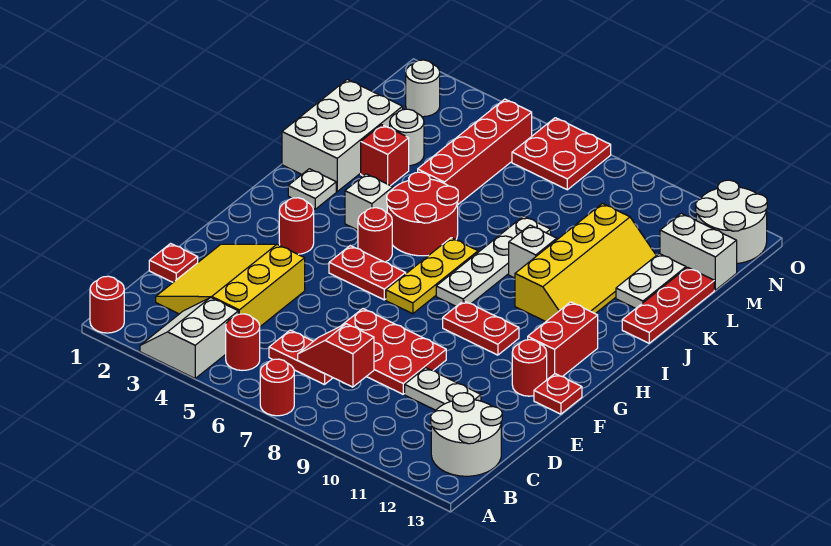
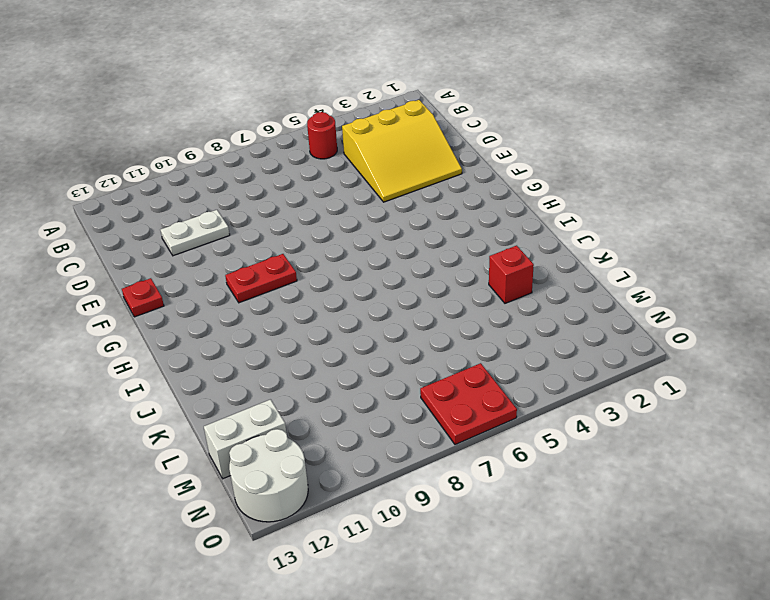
yellow slope C2:E4 level 1 top C -> yellow slope C2:E4 level 1 top 4
none -> red round brick A1 level 1
none -> white slope A3:B4 level 1 top 4
none -> red round brick A7 level 1
none -> white round brick B12:C13 level 1

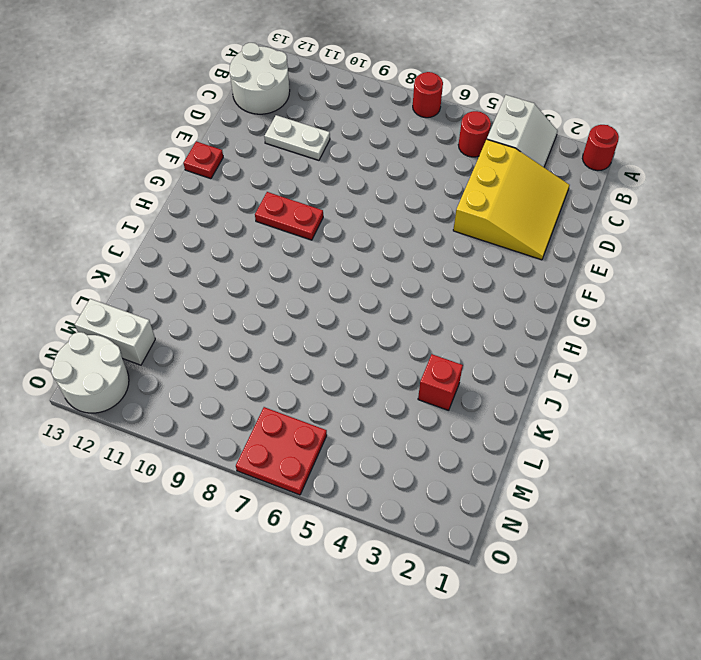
none -> red plate C6:C7 level 1
none -> red plate D1 level 1
none -> red plate D7:E9 level 1
none -> red round brick F12 level 1

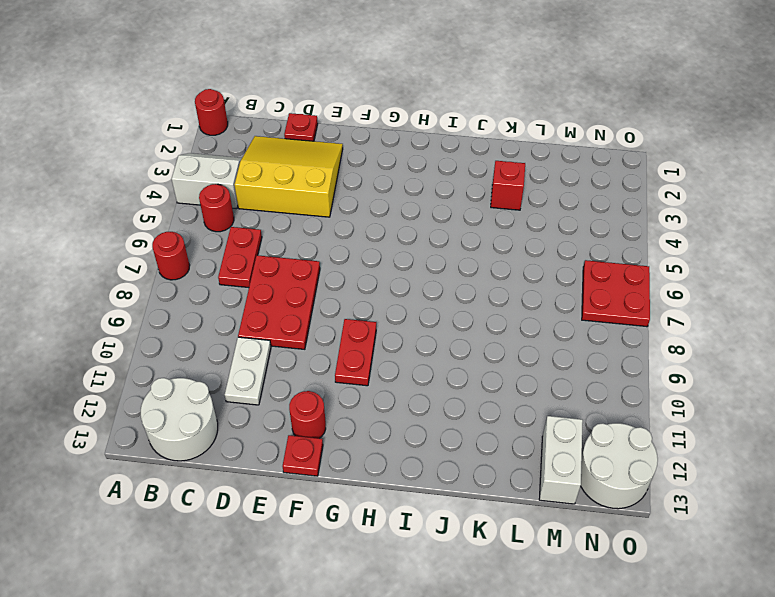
none -> red round brick G3 level 1
none -> red plate G5:G6 level 1
none -> yellow plate G7:I7 level 1
none -> red brick G12:H12 level 1

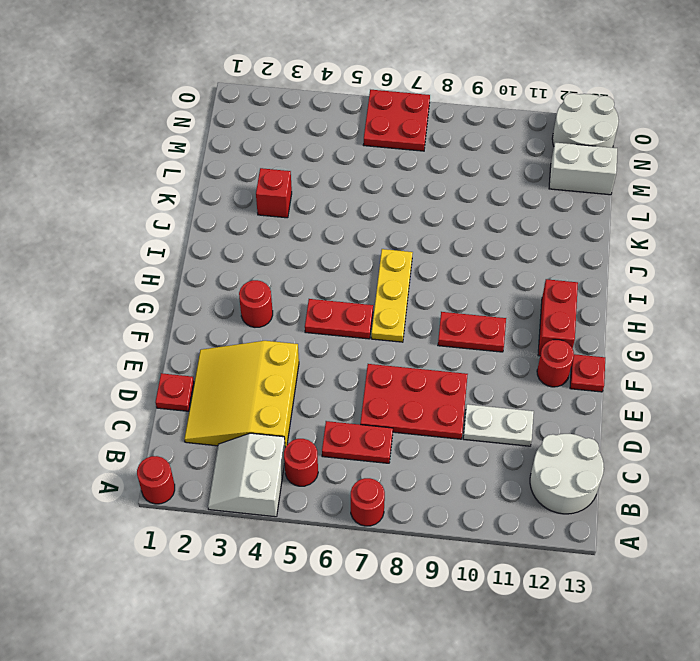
none -> red round brick H5 level 1
none -> white plate H8:K8 level 1
none -> white plate I2 level 1
none -> white brick I4 level 1

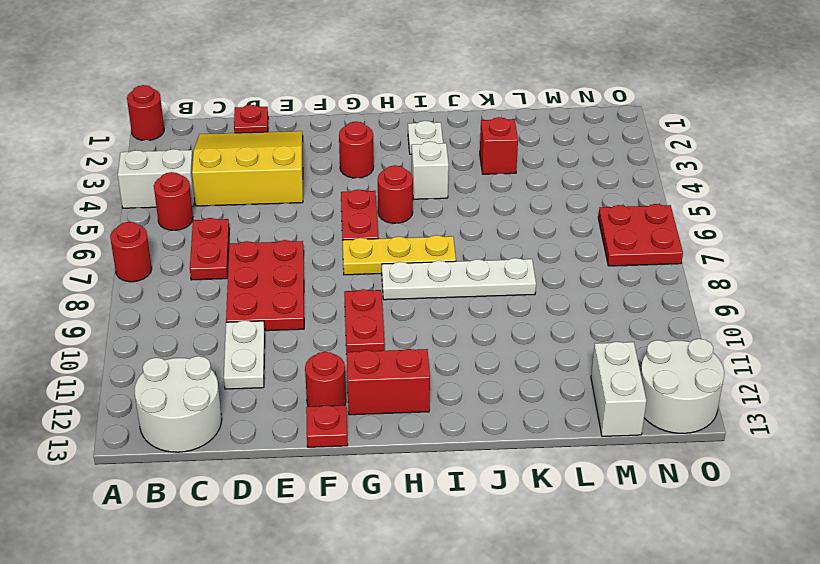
none -> red round brick I5:J6 level 1
none -> yellow slope I10:L11 level 1 top 10
none -> white brick J1:L2 level 1
none -> white brick J9 level 1

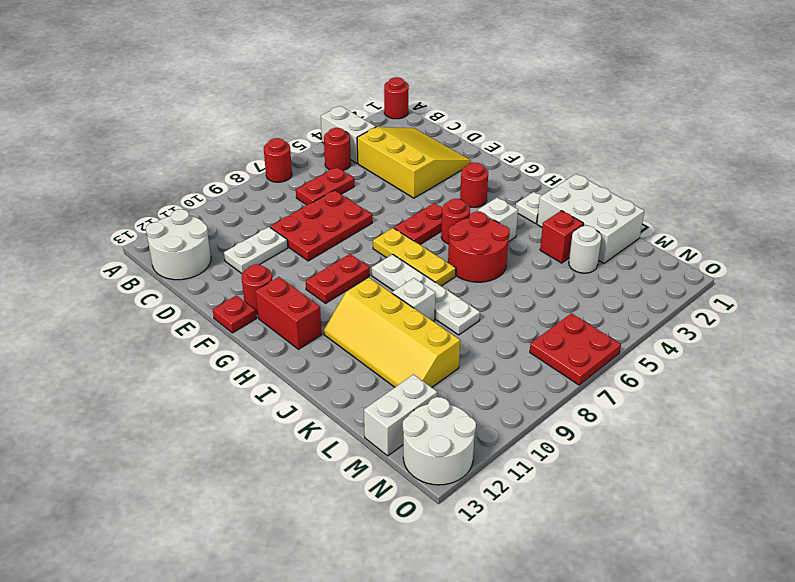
none -> red plate D1 level 1
none -> red plate J13:L13 level 1
none -> red brick K5:N5 level 1
none -> white plate K12:L12 level 1

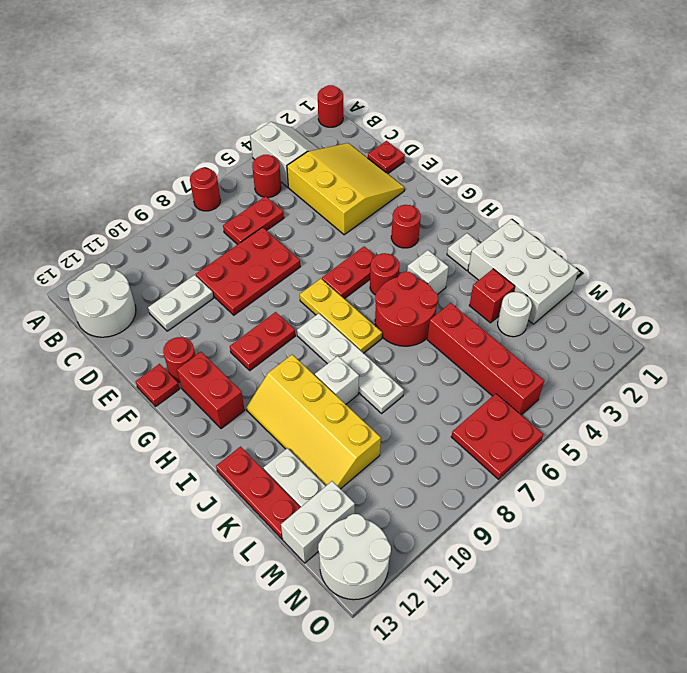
none -> white round brick N2 level 1
none -> red slope C7:C8 level 2 top 8

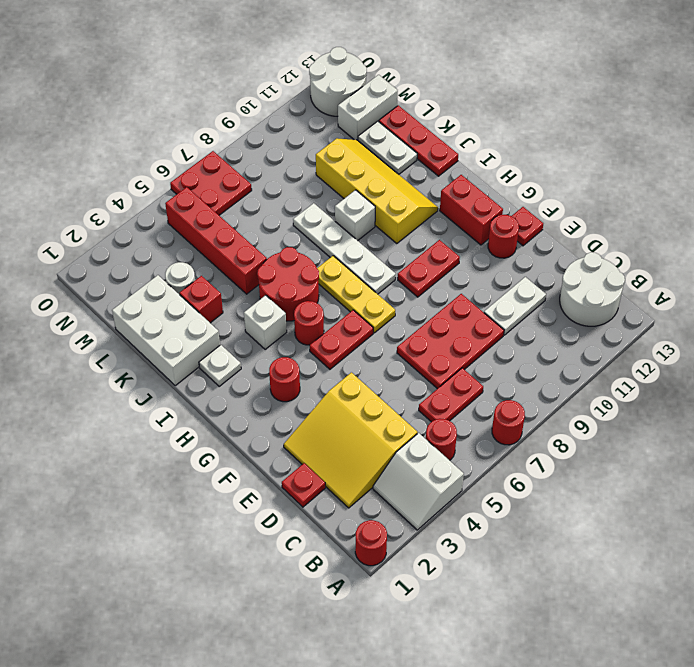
none -> white round brick N2 level 1
none -> red slope C7:C8 level 2 top 8

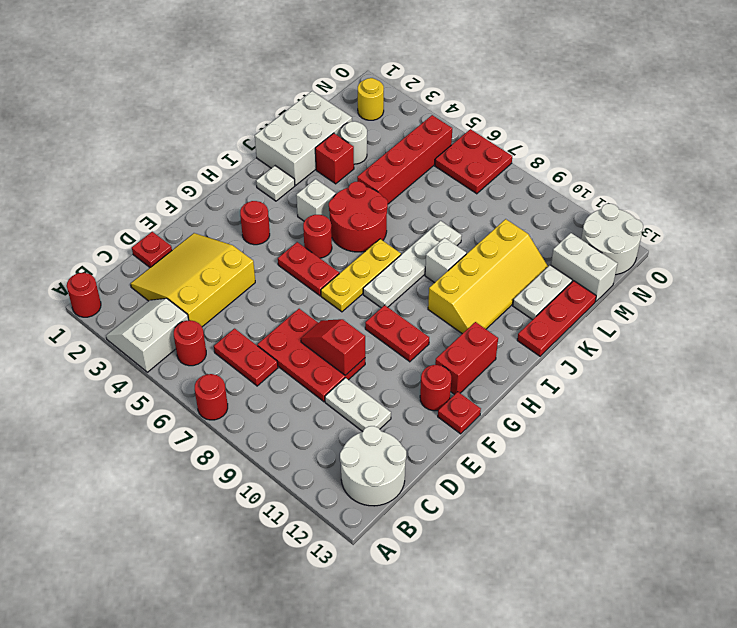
red slope E8:E9 level 2 top 9 -> red slope C7:C8 level 2 top 8
yellow round brick N2 level 1 -> white round brick N2 level 1

